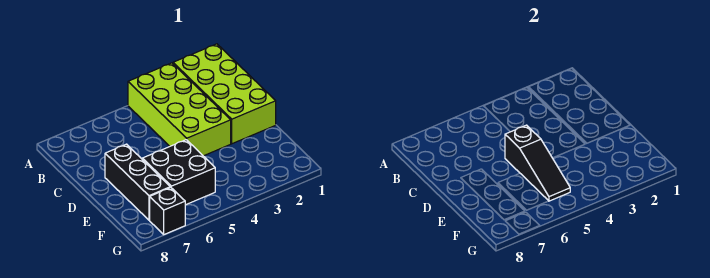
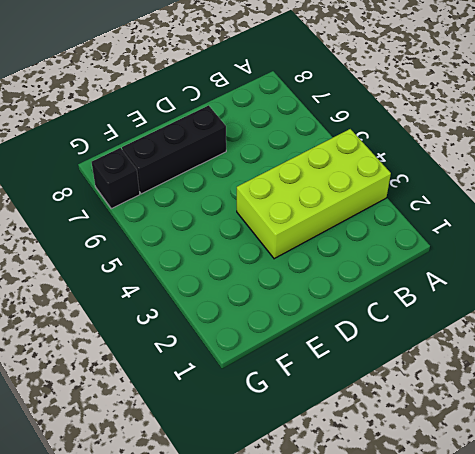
none -> lime brick A1:D2 level 1
none -> black brick E5:F6 level 1

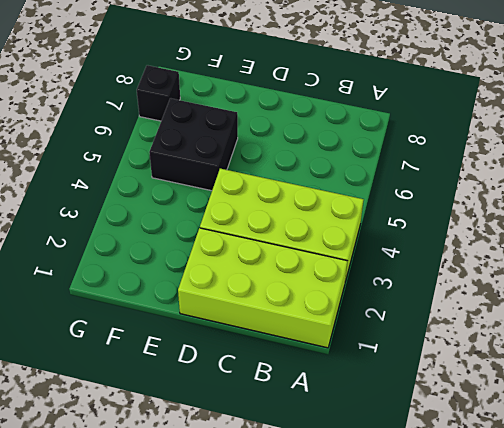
none -> black brick D7:F7 level 1
none -> black slope D5:F5 level 2 top D

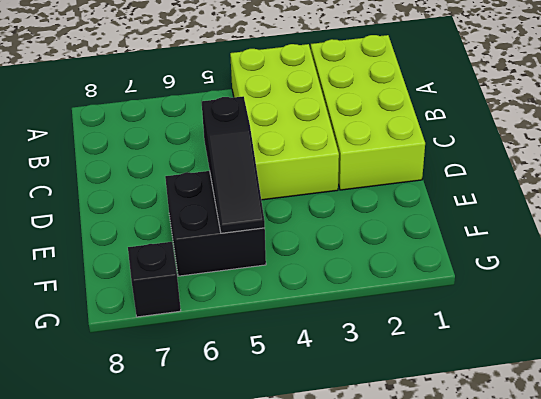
none -> black brick D7:F7 level 1

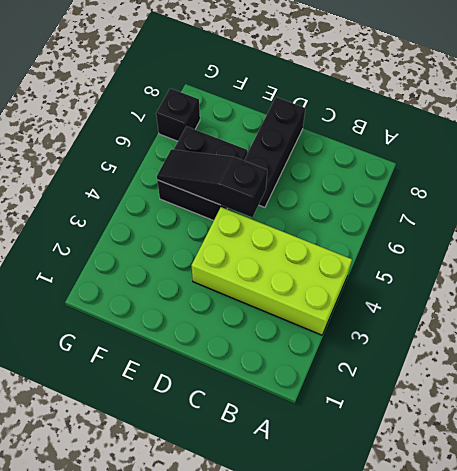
black brick D6:D8 level 1 -> black brick D7:F7 level 1
none -> lime brick A1:D2 level 1

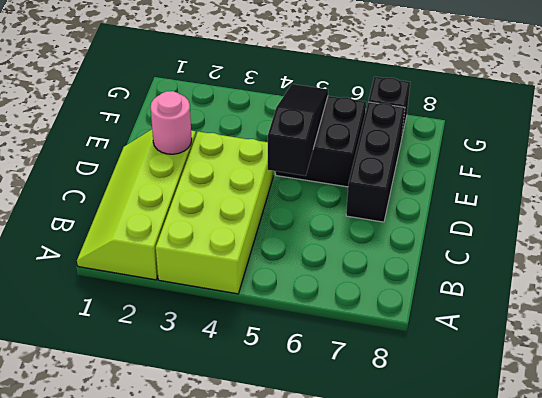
lime slope A1:D2 level 1 top 2 -> lime brick A1:D2 level 1
pink round brick D2 level 2 -> none

